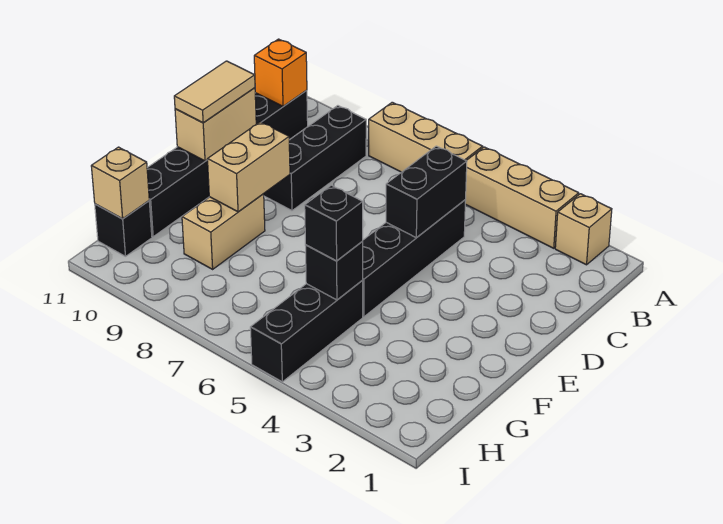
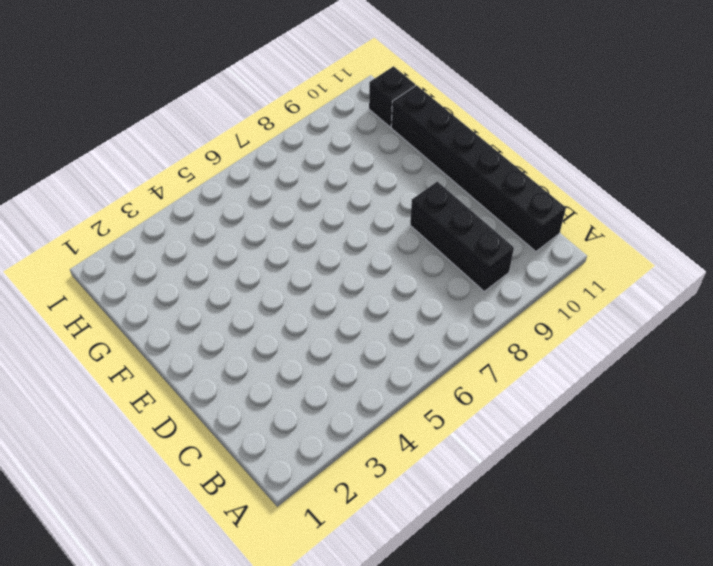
none -> tan brick A2 level 1
none -> tan brick A3:A5 level 1
none -> tan brick A6:A8 level 1

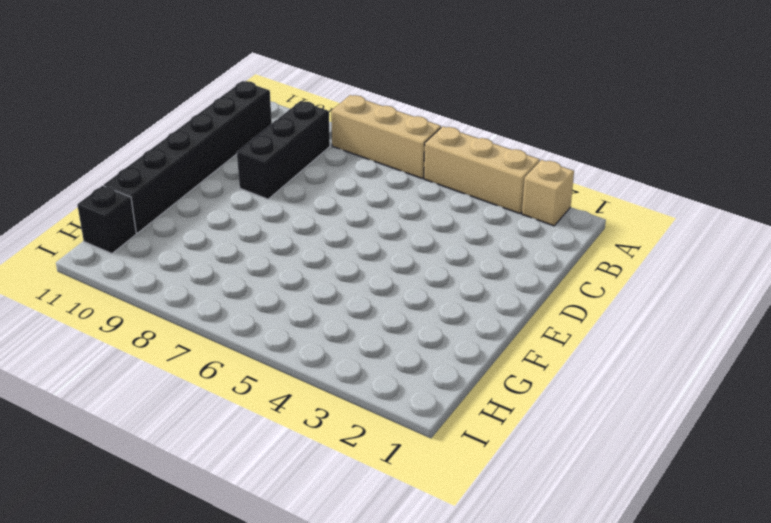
none -> black brick C5:F5 level 1
none -> tan brick F9:G9 level 1
none -> black brick G5:I5 level 1

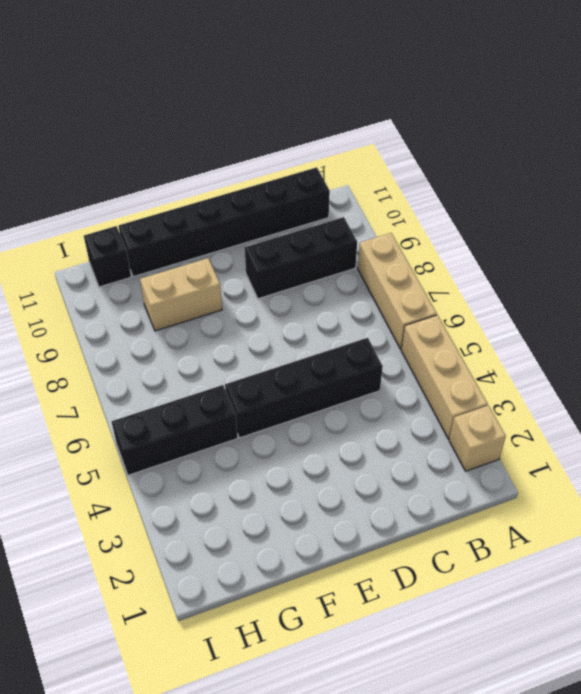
none -> orange brick B11 level 2
none -> black brick C5:D5 level 2
none -> tan brick D11:E11 level 2

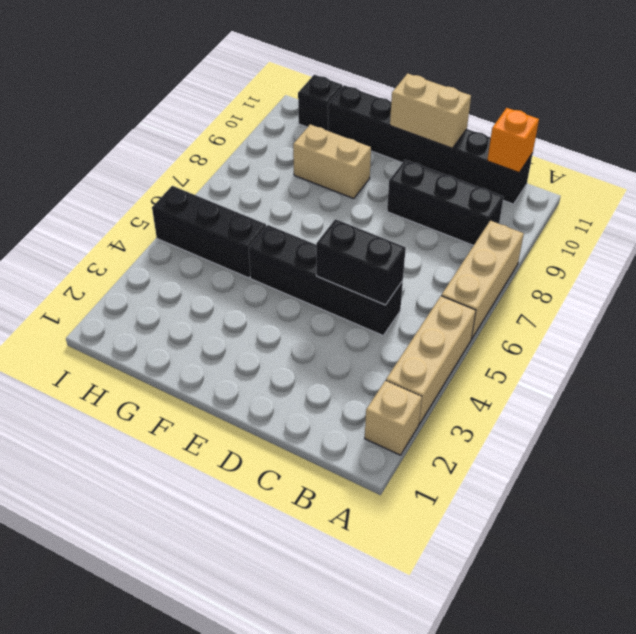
none -> tan brick E9:F9 level 2
none -> black brick G5 level 2
none -> tan brick H11 level 2

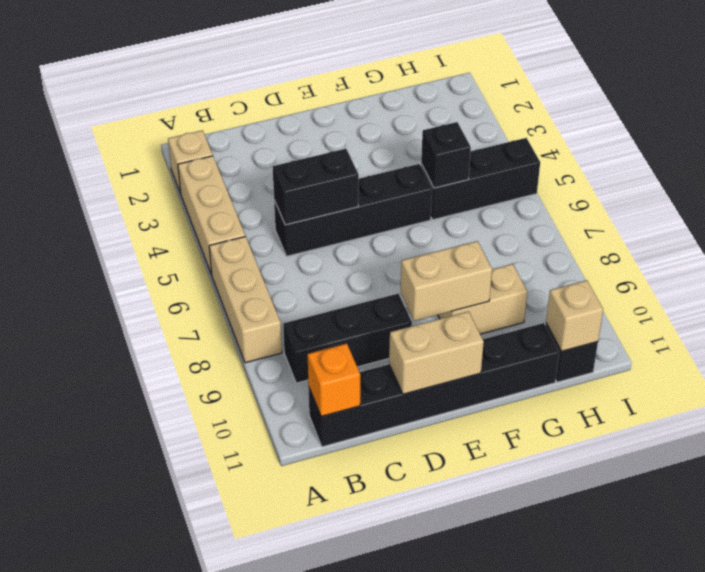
none -> tan tile D11:E11 level 3
none -> black brick G5 level 3

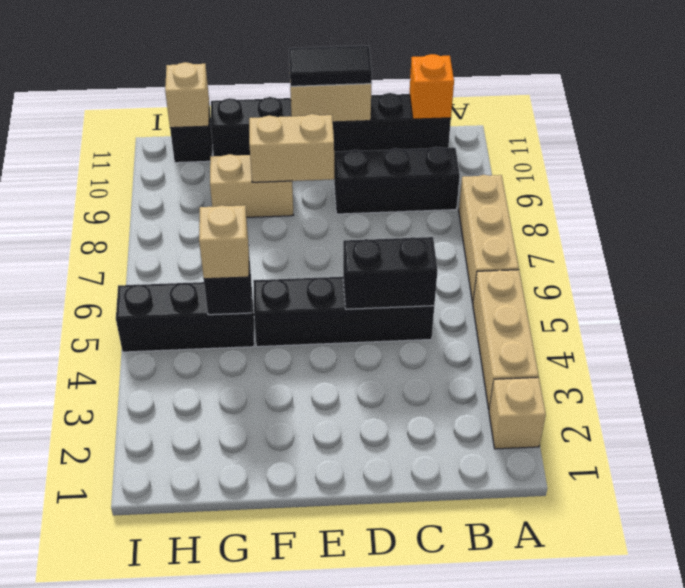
black tile D11:E11 level 3 -> tan tile D11:E11 level 3
tan brick G5 level 3 -> black brick G5 level 3

